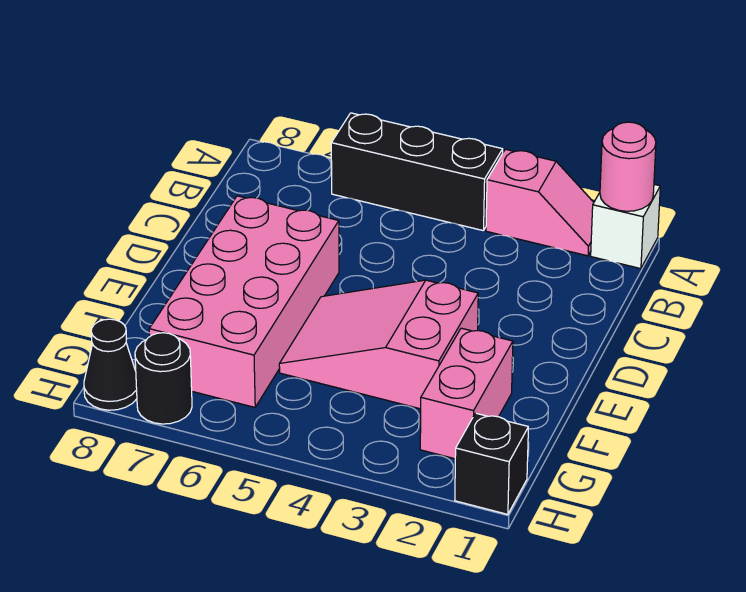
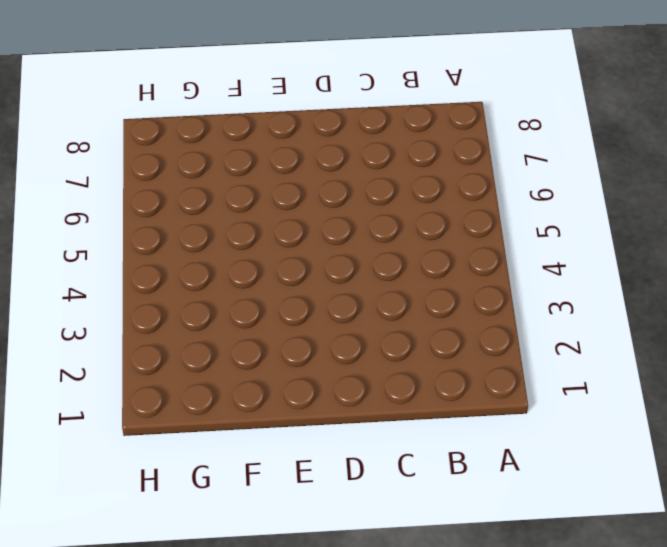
none -> white brick A1 level 1
none -> pink slope A2:A3 level 1 top 3

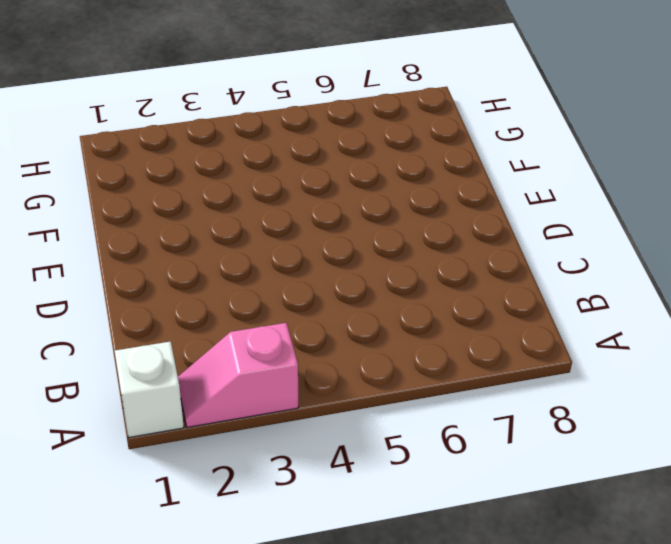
none -> black brick A4:A6 level 1
none -> pink brick D6:G7 level 1

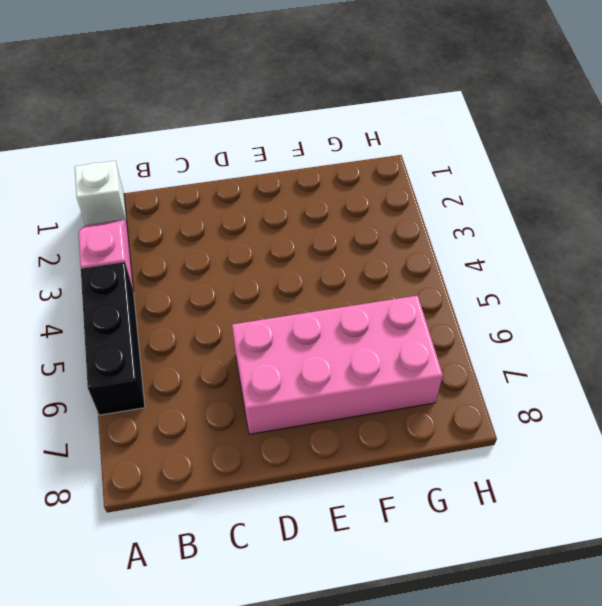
none -> pink slope E3:F5 level 1 top 3
none -> pink brick F2:G2 level 1

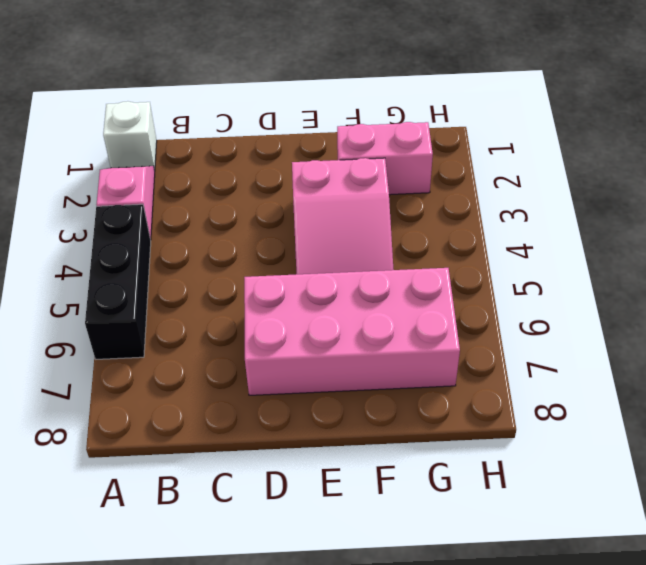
none -> black brick H1 level 1
none -> black round brick H7 level 1

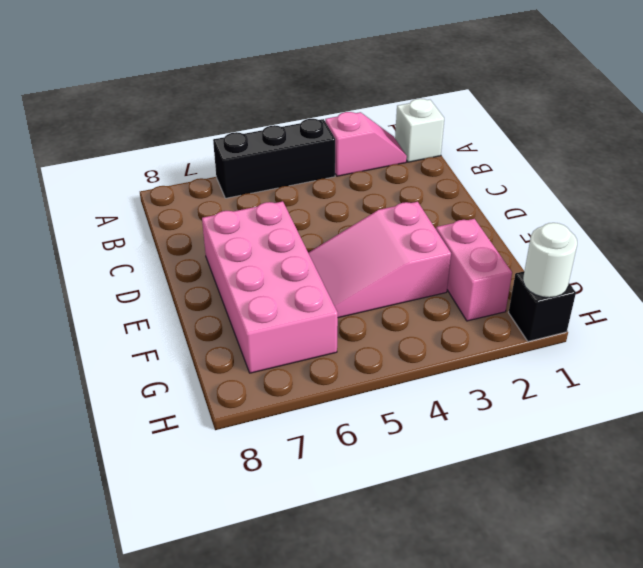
white round brick H1 level 2 -> none
none -> black round brick H7 level 1
none -> black cone H8 level 1

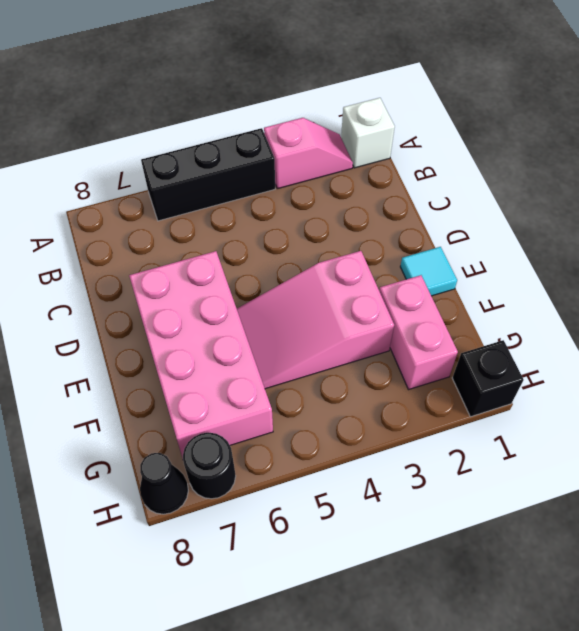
cyan tile E1 level 1 -> none
none -> pink round brick A1 level 2

